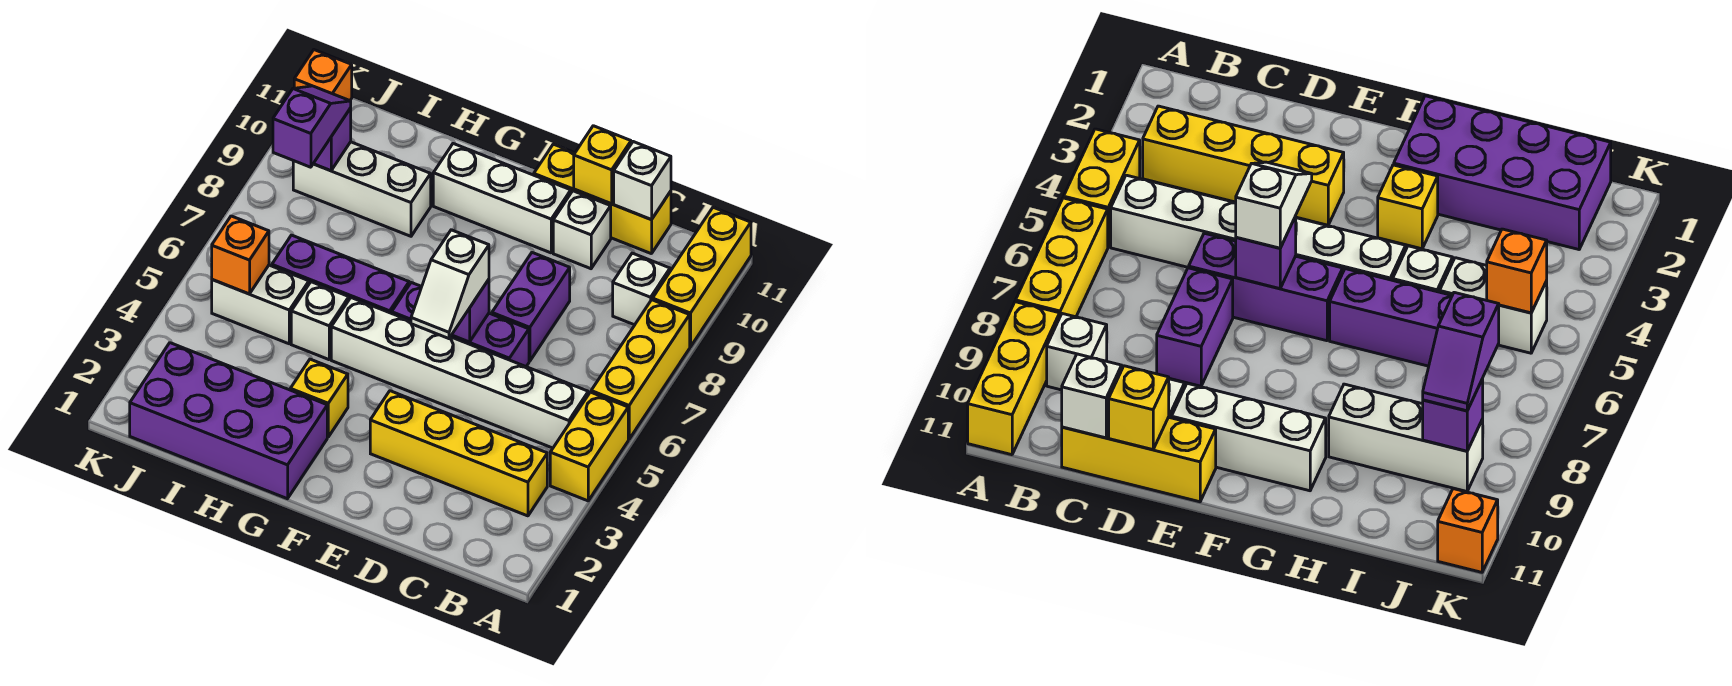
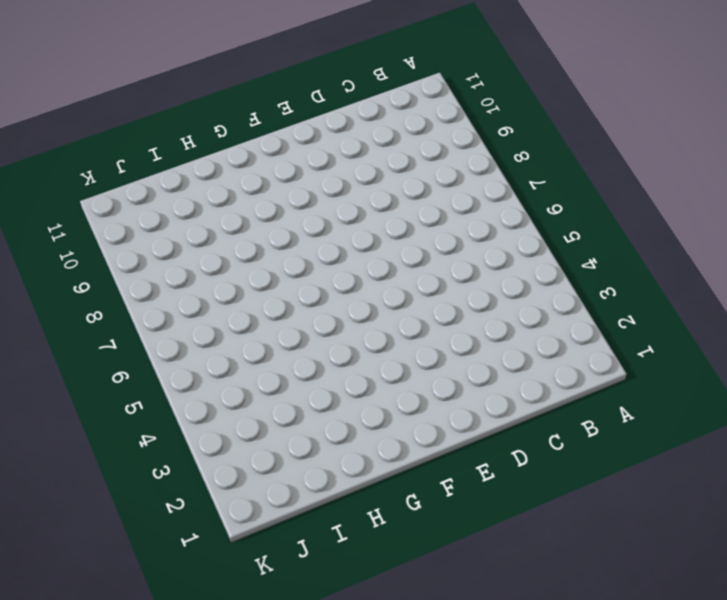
none -> yellow brick A4:A5 level 1
none -> yellow brick A6:A8 level 1
none -> yellow brick A9:A11 level 1

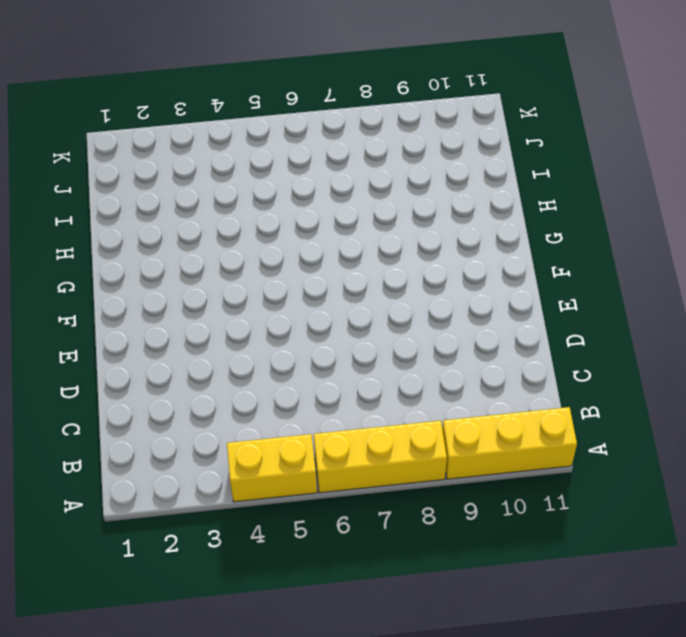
none -> yellow brick B3:E3 level 1
none -> white brick B5:G5 level 1
none -> white brick B9 level 1

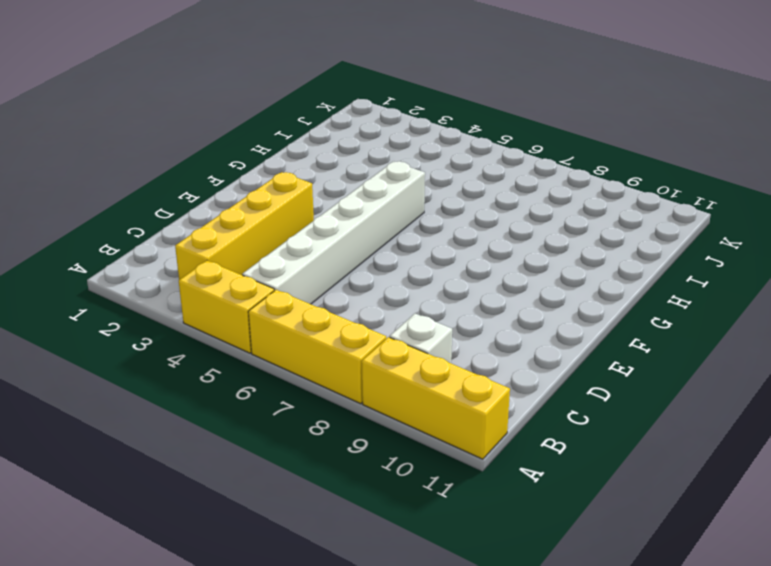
none -> yellow brick C11:E11 level 1
none -> purple brick D6:F6 level 1
none -> purple brick D7:D8 level 1

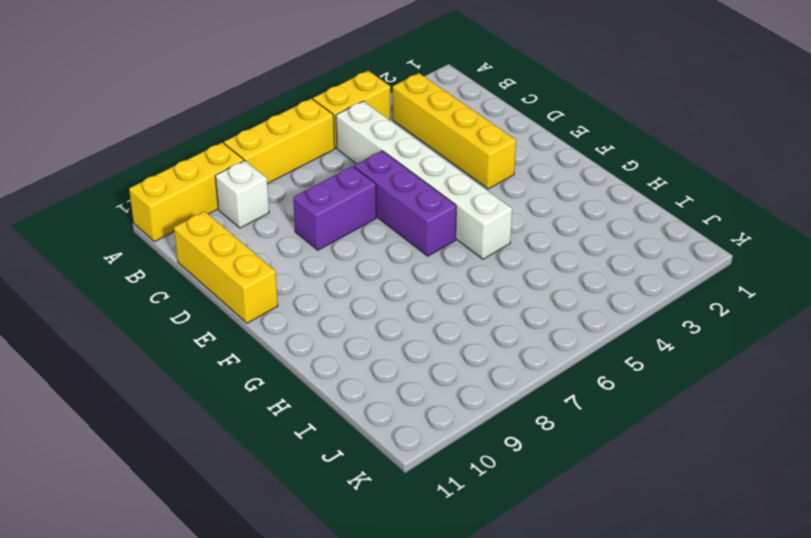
none -> white brick D10 level 1
none -> white brick E10:G10 level 1
none -> purple brick G1:J2 level 1

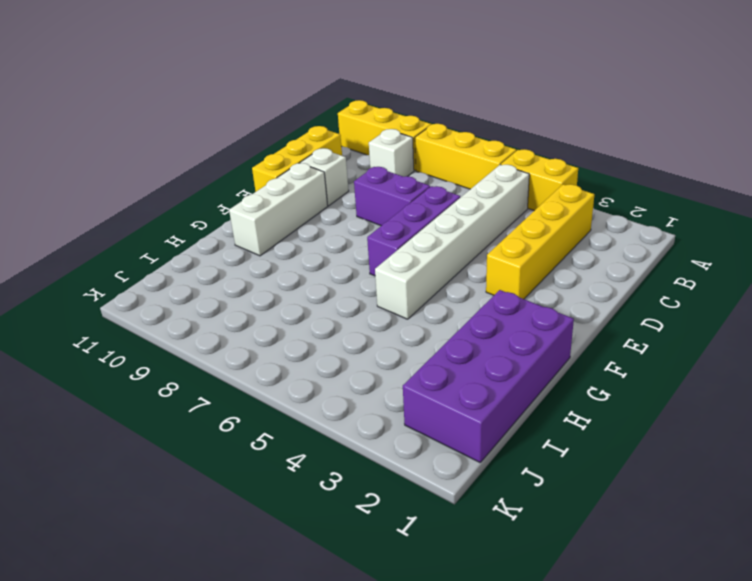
none -> yellow brick G3 level 1
none -> purple brick G6:I6 level 1
none -> white brick H5 level 1

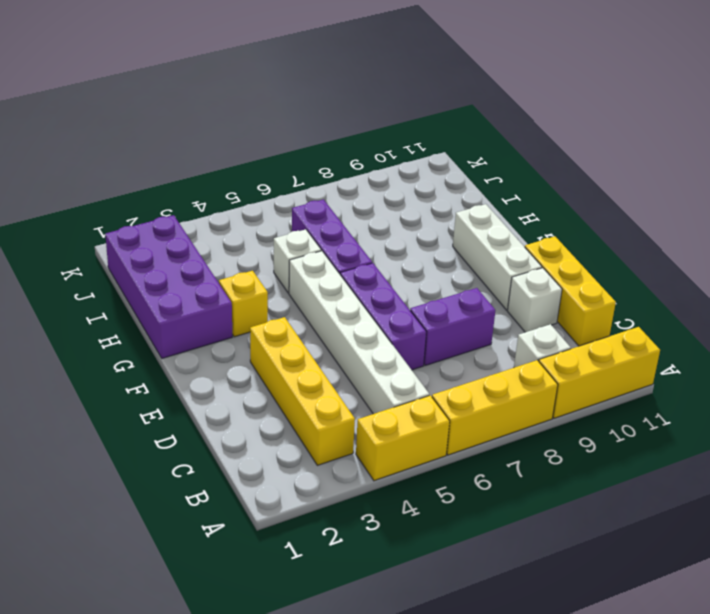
none -> white brick H9:J9 level 1
none -> white brick I5:J5 level 1
none -> orange brick K11 level 1

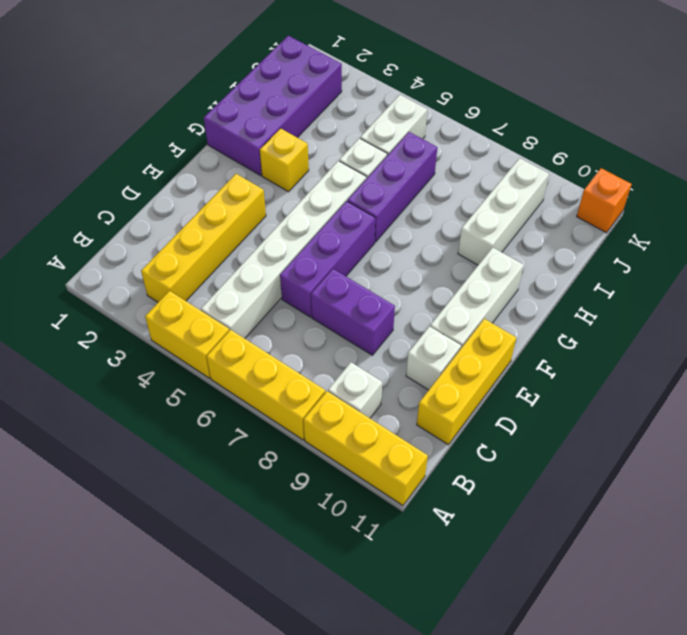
none -> white brick C11 level 2
none -> yellow brick D11 level 2
none -> purple brick E6 level 2

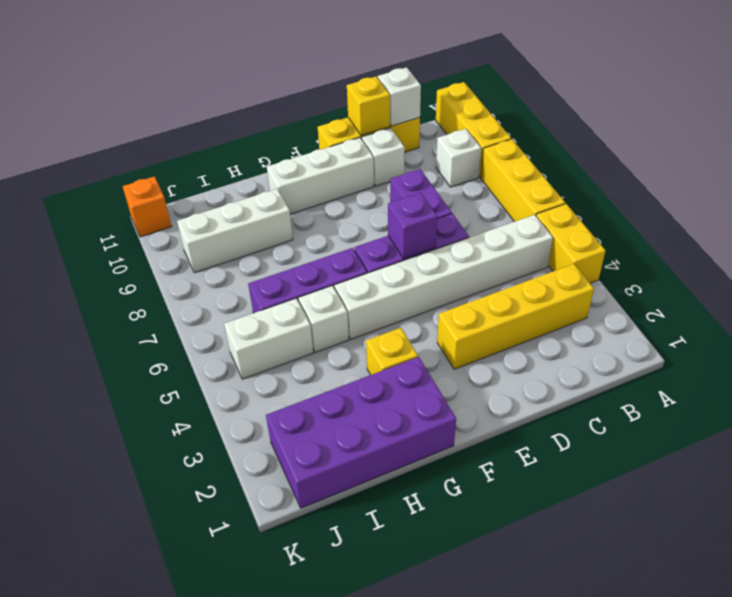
none -> orange brick J5 level 2
none -> purple brick J9 level 2
none -> white slope E5:E6 level 3 top 6

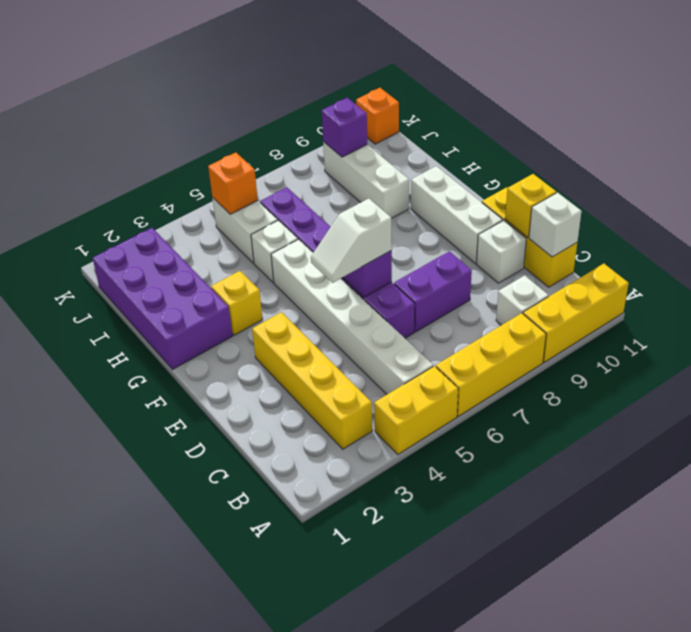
none -> purple slope J8:J9 level 3 top 8

